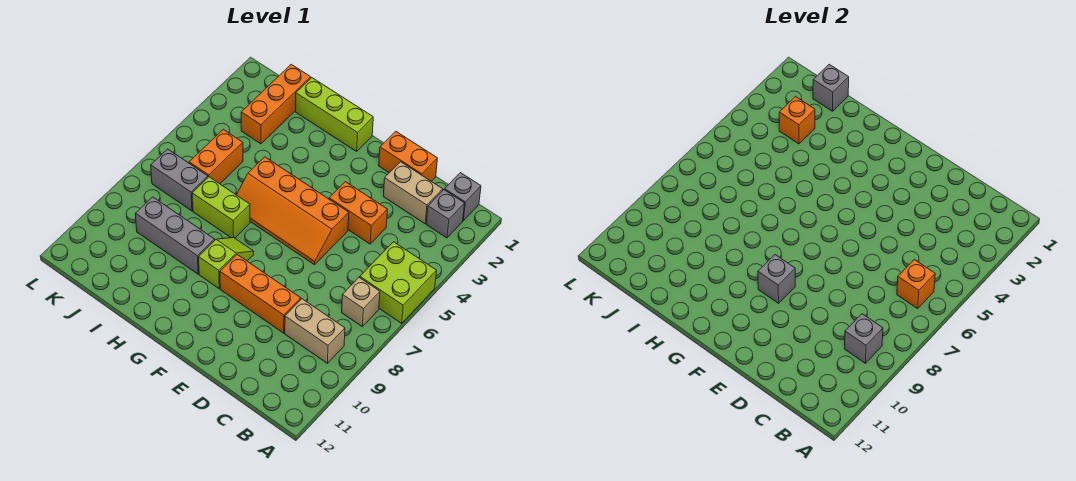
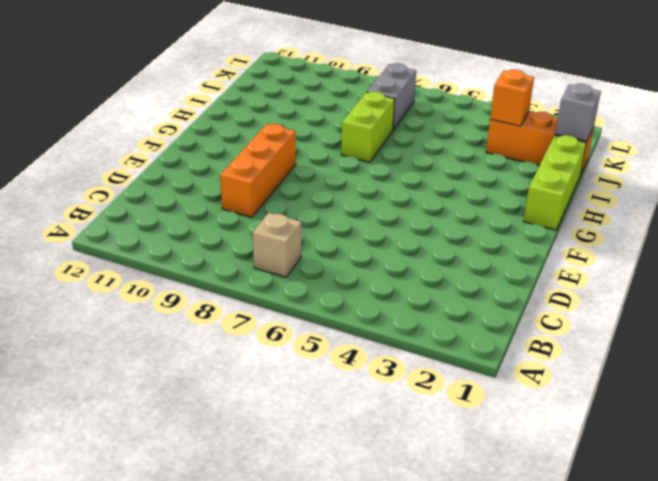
none -> lime brick A5:B6 level 1
none -> grey brick B1 level 1
none -> grey brick B2 level 1

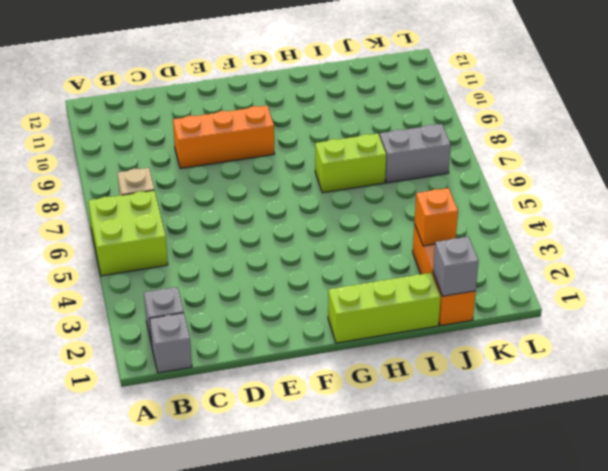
none -> tan brick B9:C9 level 1
none -> tan brick C2:D2 level 1
none -> orange brick D1:E1 level 1

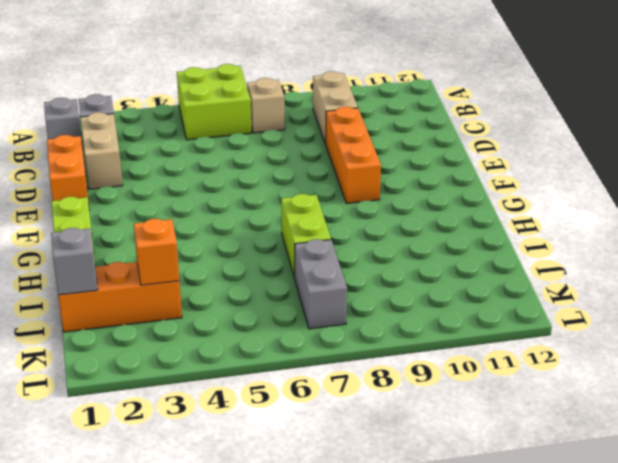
none -> orange brick D4:E4 level 1
none -> orange slope E5:H6 level 1 top 5
none -> lime slope G8:G9 level 1 top 9

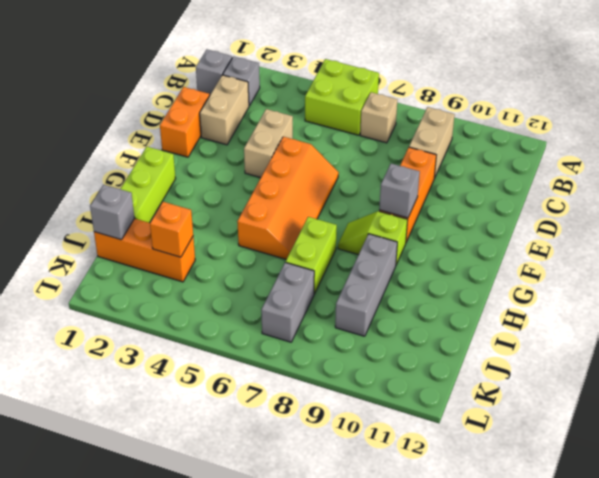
tan brick D4:E4 level 1 -> orange brick D4:E4 level 1
none -> orange brick J5:J6 level 1
none -> orange brick B6 level 2
none -> grey brick B9 level 2

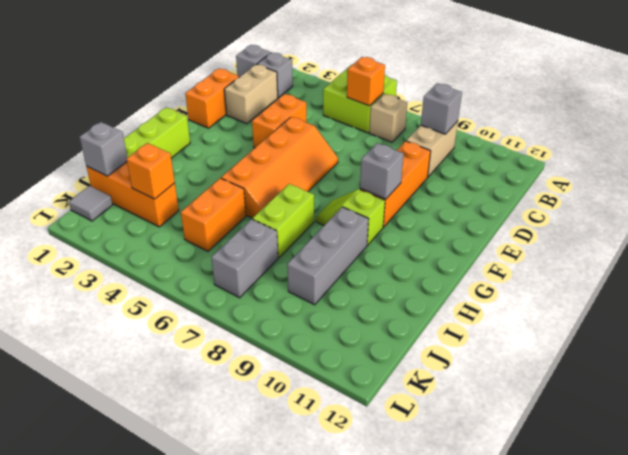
orange brick I5:J5 level 1 -> orange brick J5:J6 level 1
grey tile K1 level 1 -> none

